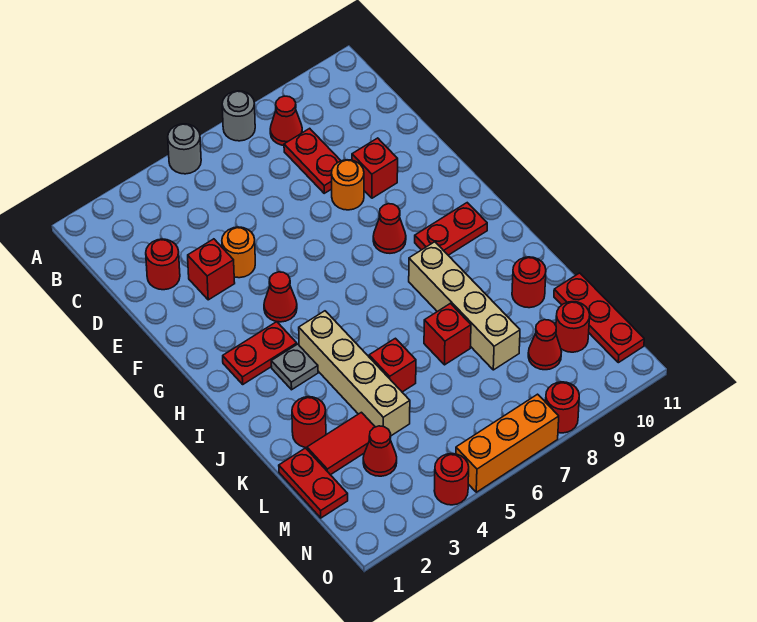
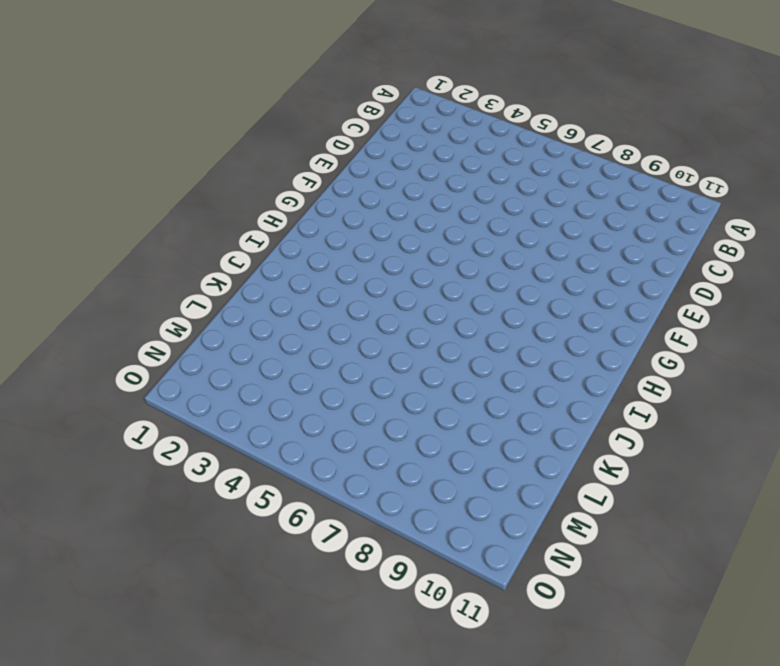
none -> grey round brick A5 level 1
none -> grey round brick A7 level 1
none -> red cone B8 level 1

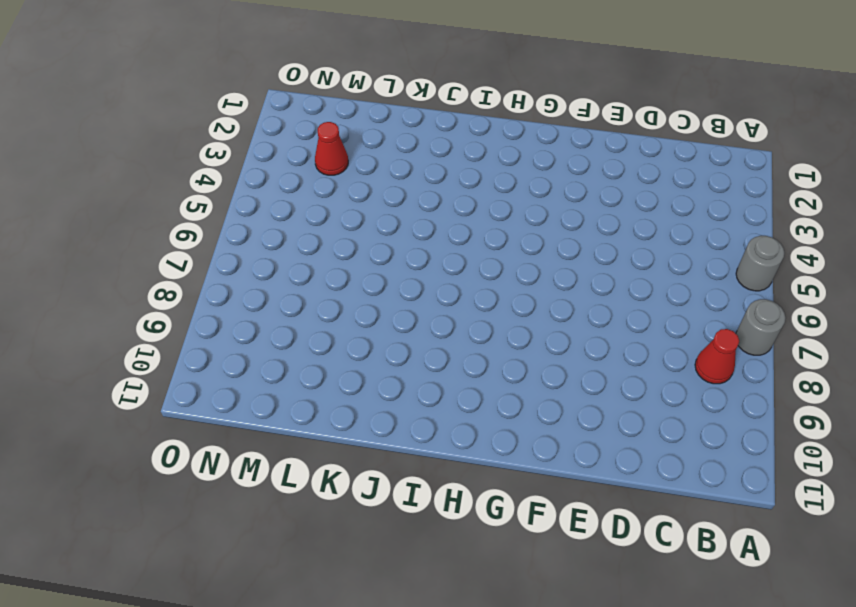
none -> red plate C8:D8 level 1
none -> red round brick D2 level 1
none -> red brick E3 level 1

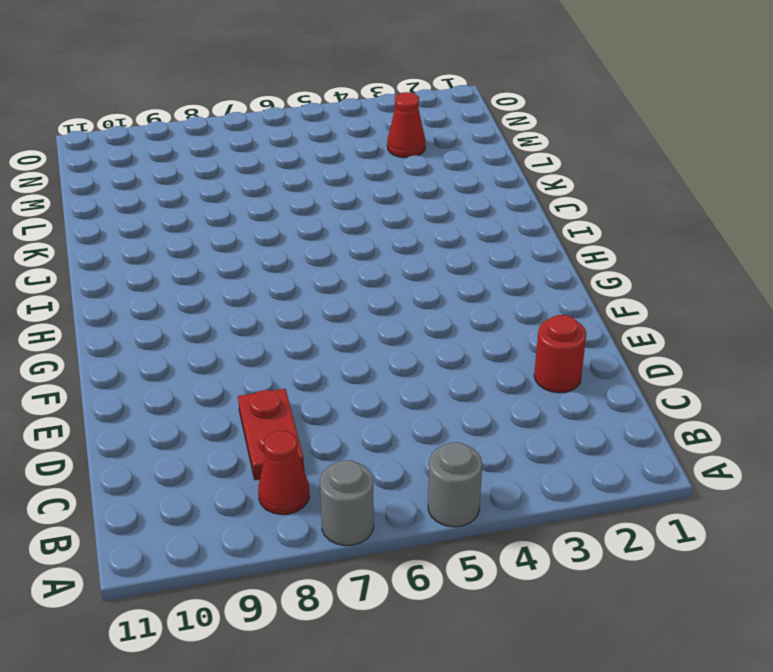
none -> red brick E3 level 1
none -> orange round brick E4 level 1
none -> orange round brick E8 level 1

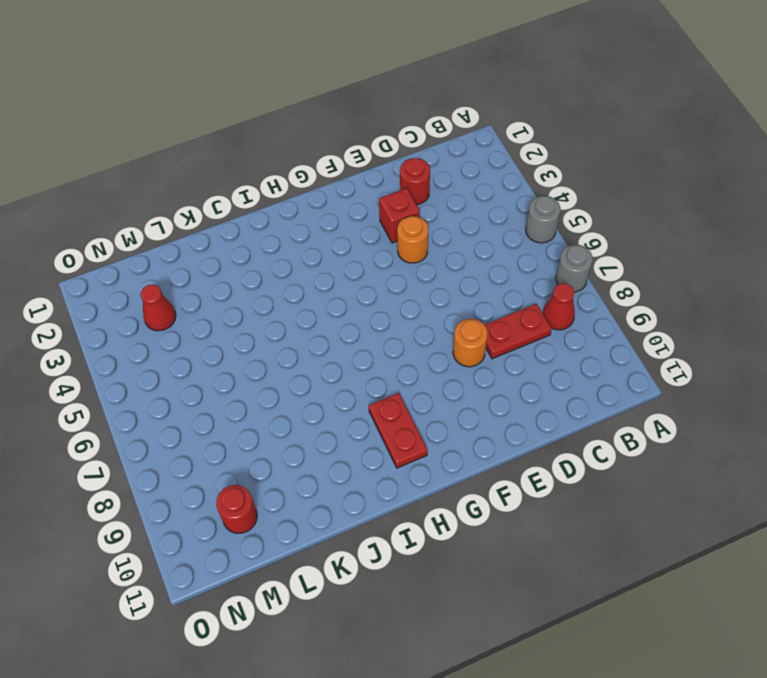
none -> red brick E9 level 1
none -> red cone G4 level 1
none -> red cone G8 level 1

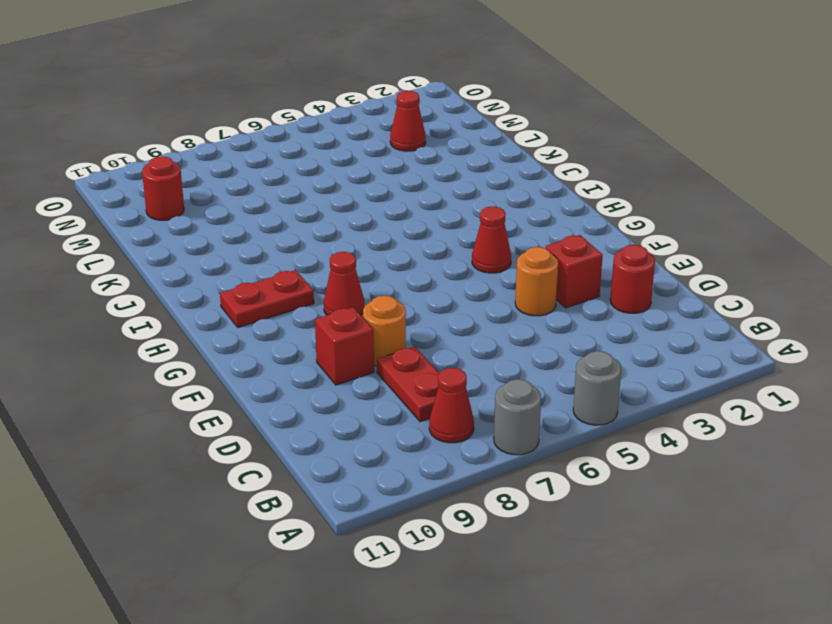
none -> red plate H2:H3 level 1
none -> grey plate I3 level 1
none -> tan brick I4:L4 level 1

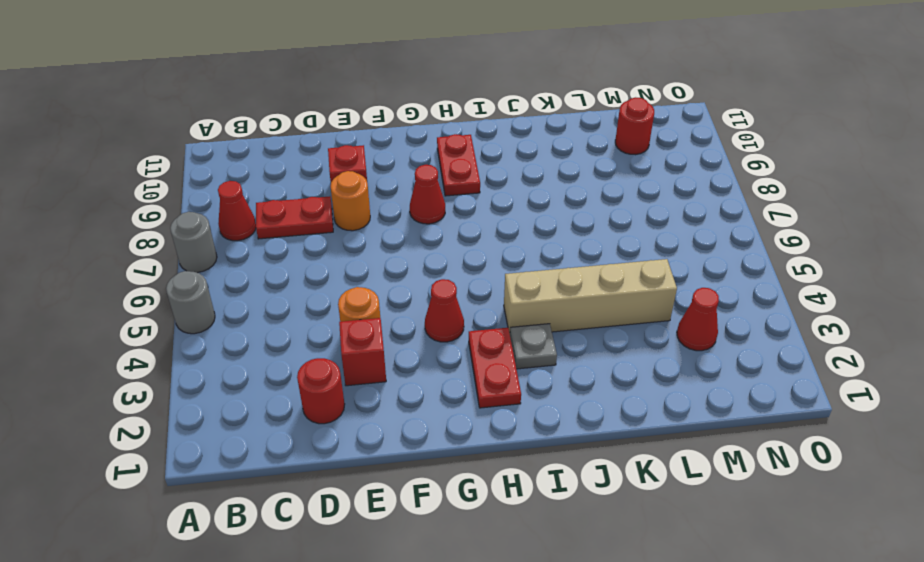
none -> tan brick I8:L8 level 1
none -> red round brick K2 level 1
none -> red brick K5 level 1

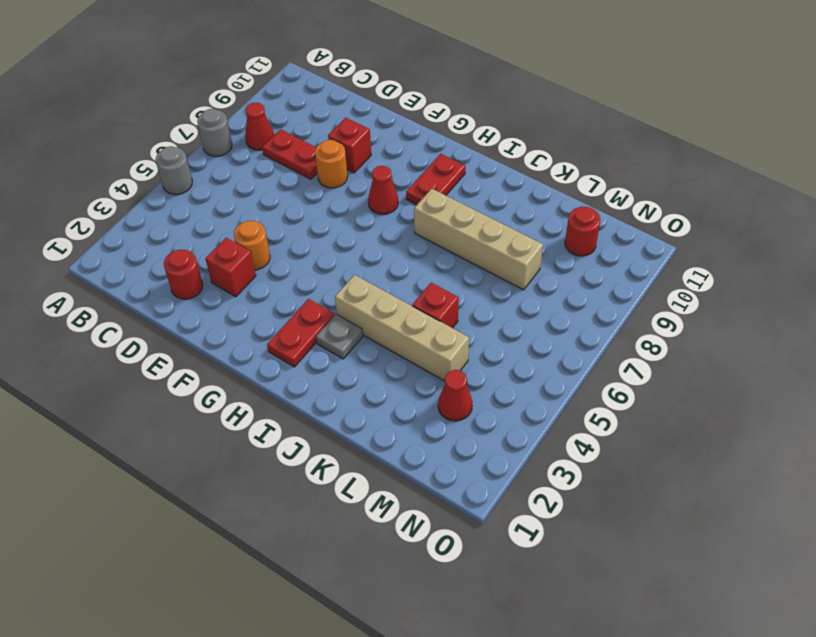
none -> red cone G4 level 1
none -> red round brick K2 level 1
none -> red brick K7 level 1

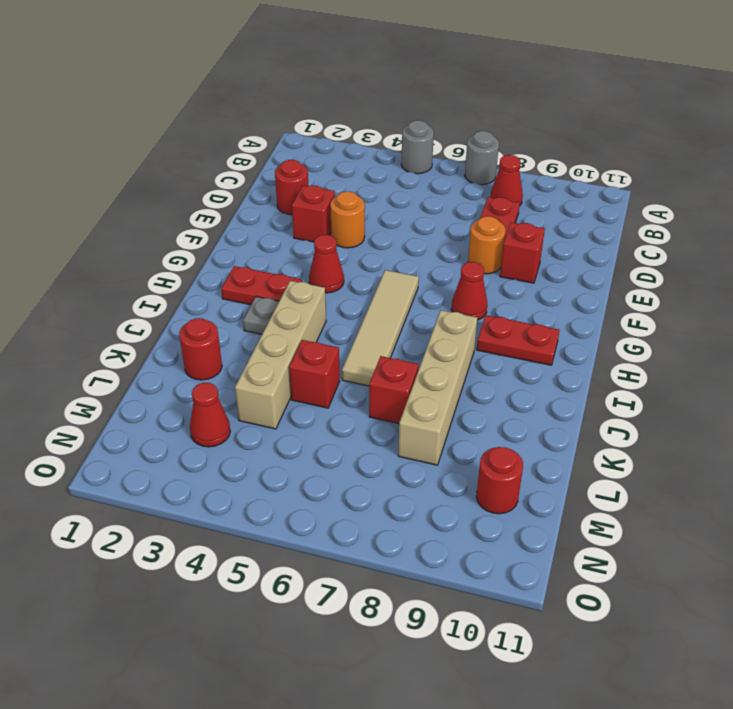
tan tile G6:J6 level 1 -> none
none -> red round brick K10 level 1
none -> red plate L1:M1 level 1
none -> red tile L2:L3 level 1

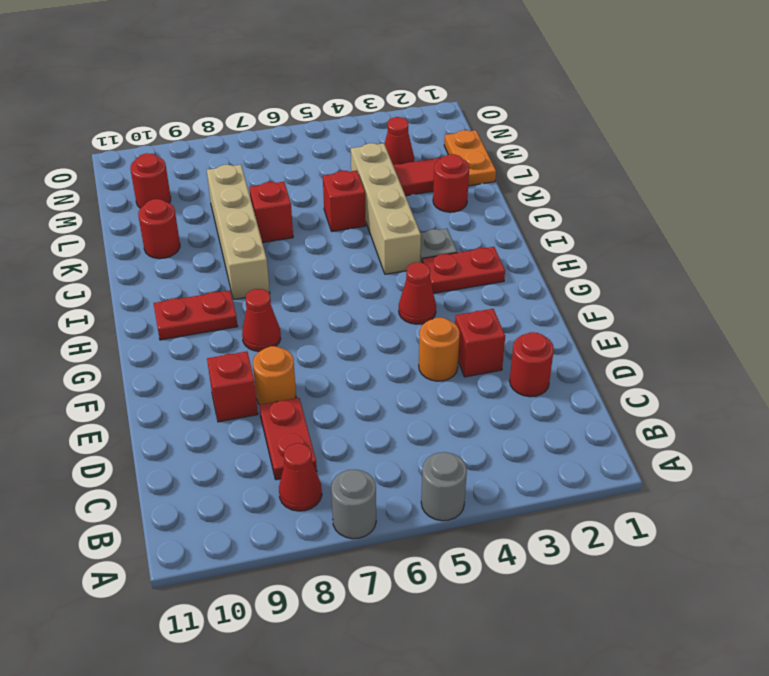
orange plate L1:M1 level 1 -> red plate L1:M1 level 1
none -> red plate L11:N11 level 1
none -> red cone M9 level 1
none -> red round brick O4 level 1

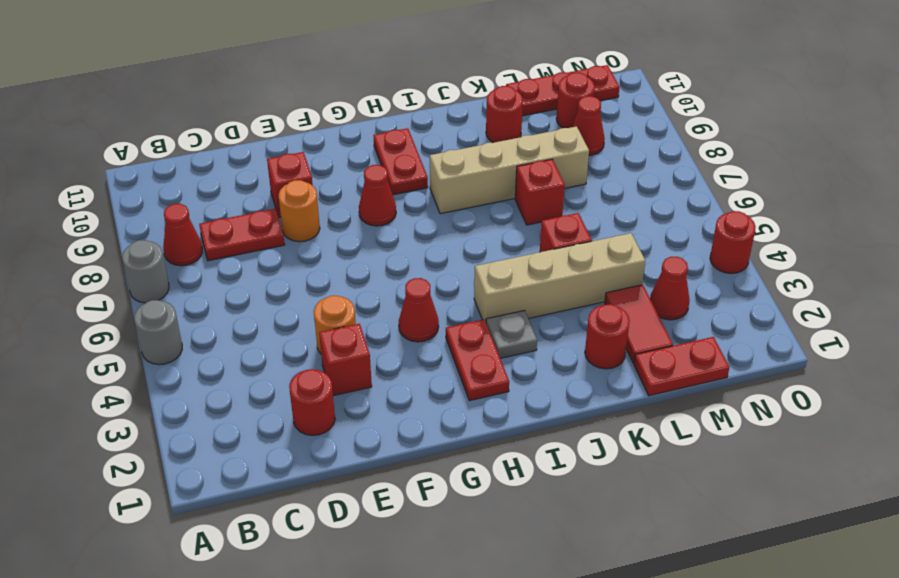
none -> orange brick O5:O7 level 1
none -> red round brick O8 level 1

